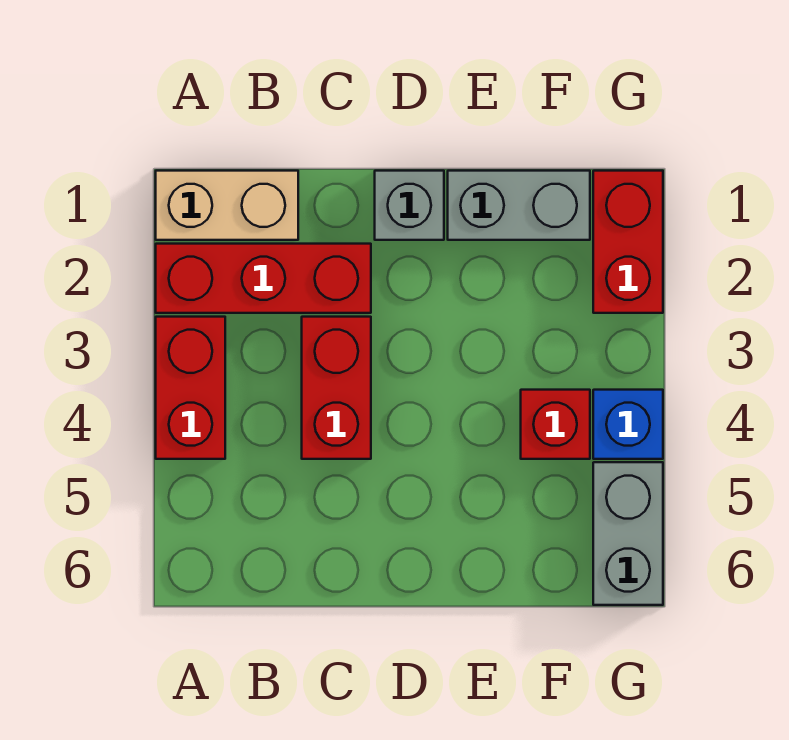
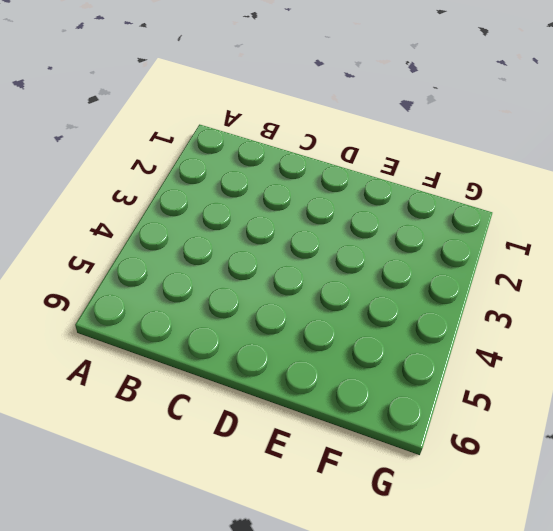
none -> tan brick A1:B1 level 1
none -> red brick A2:C2 level 1

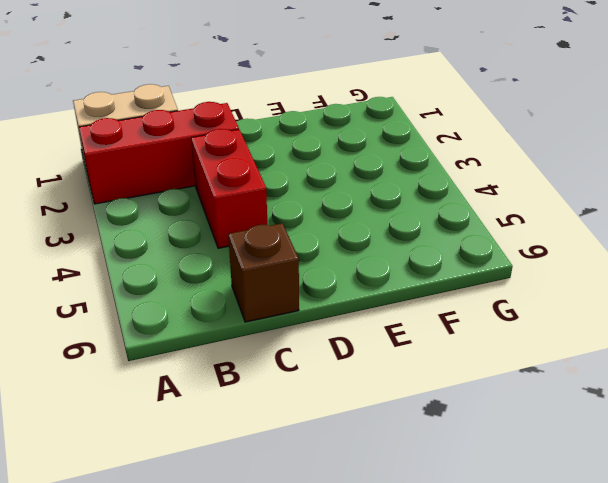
brown brick C6 level 1 -> none
none -> red brick A3:A4 level 1
none -> grey brick D1 level 1

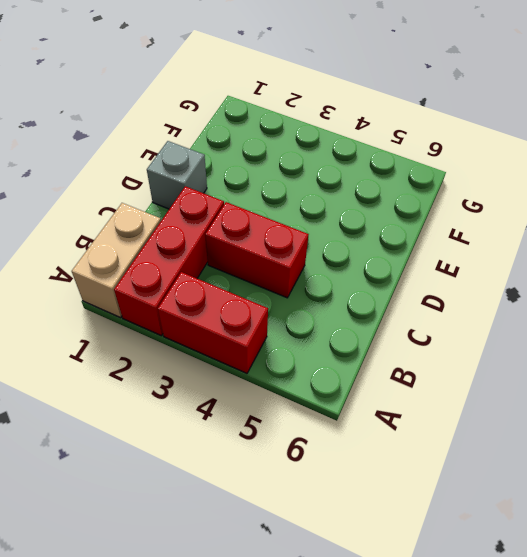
none -> grey brick E1:F1 level 1
none -> red brick F4 level 1

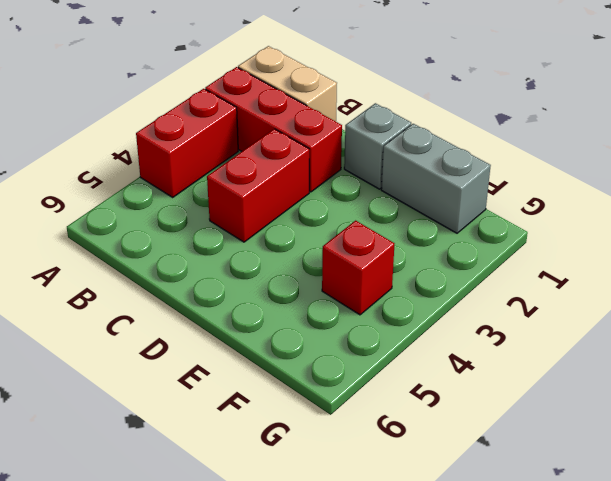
none -> red brick G1:G2 level 1
none -> blue brick G4 level 1

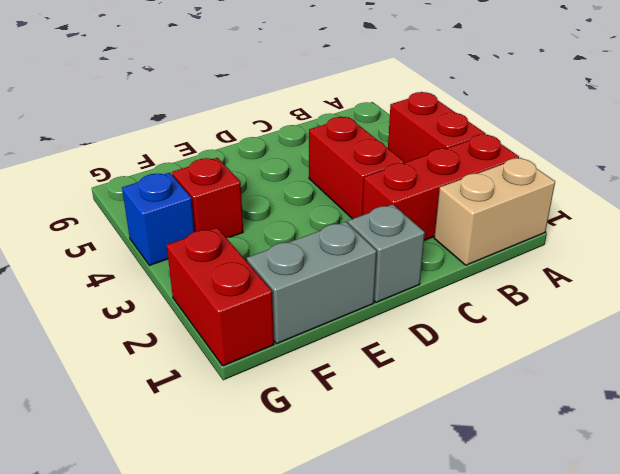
none -> grey brick G5:G6 level 1

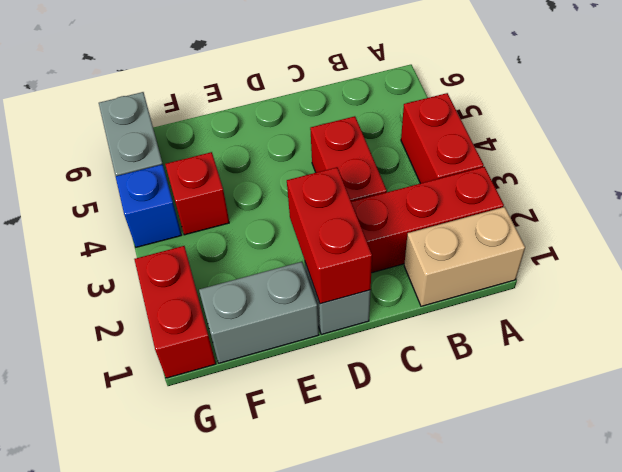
red brick D1:D2 level 2 -> none

